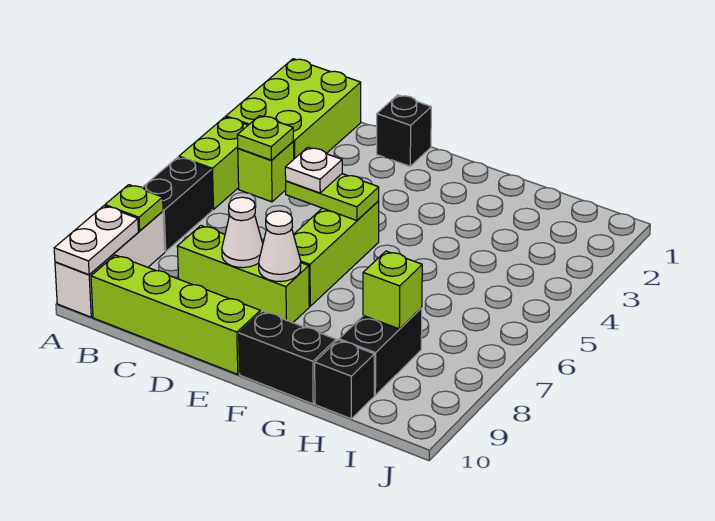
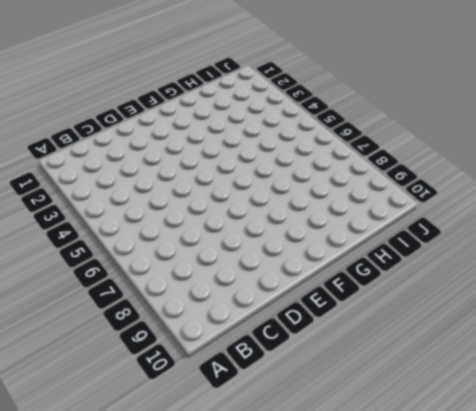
none -> lime brick A1:B3 level 1
none -> lime brick A4:A5 level 1
none -> black brick A6:A7 level 1

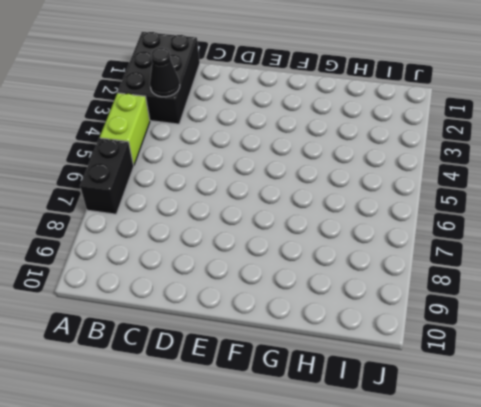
black brick A1:B3 level 1 -> lime brick A1:B3 level 1
black cone B3 level 2 -> none
none -> white brick A8:A10 level 1
none -> lime brick B4 level 1
none -> lime brick B10:E10 level 1

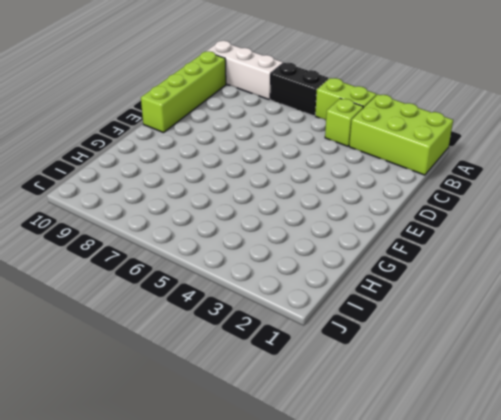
none -> lime brick C8:E8 level 1
none -> black brick D1 level 1
none -> lime brick E5:E7 level 1

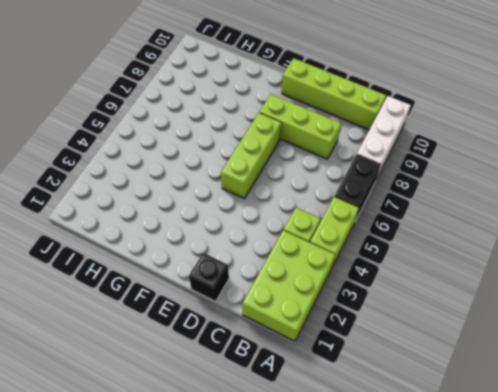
none -> black brick F10:G10 level 1
none -> black brick H8:H9 level 1
none -> black brick H10 level 1

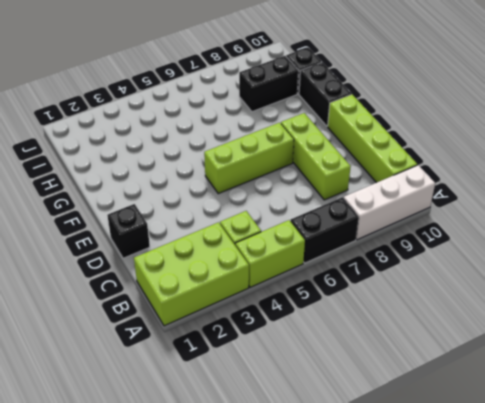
none -> lime plate A8 level 2
none -> white plate A9:A10 level 2
none -> lime plate B4 level 2

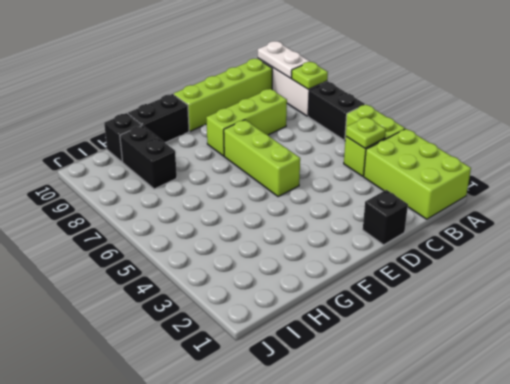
none -> lime plate D5:E5 level 2
none -> white cone D8 level 2
none -> white cone E8 level 2

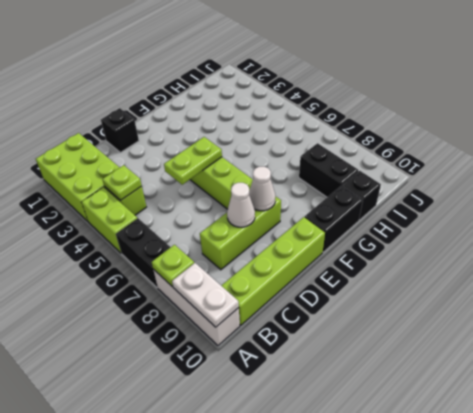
none -> lime brick H8 level 2
none -> white plate D5 level 3

